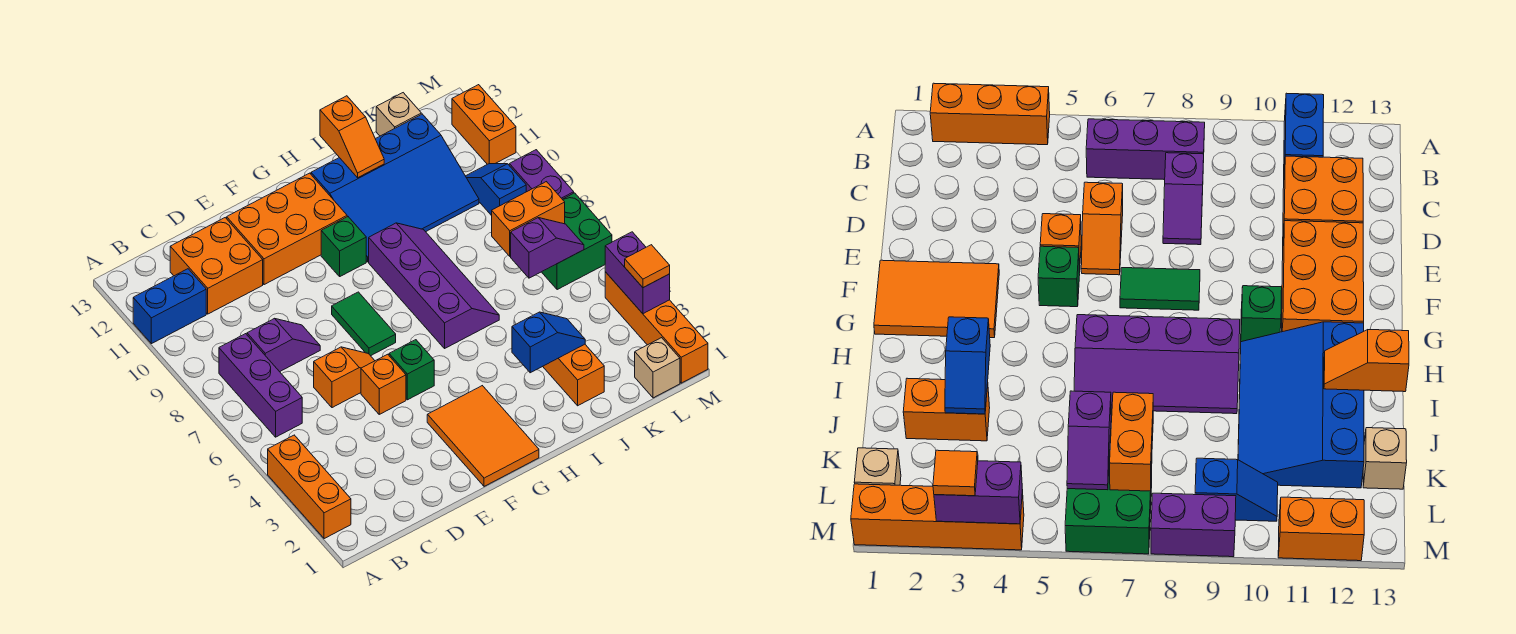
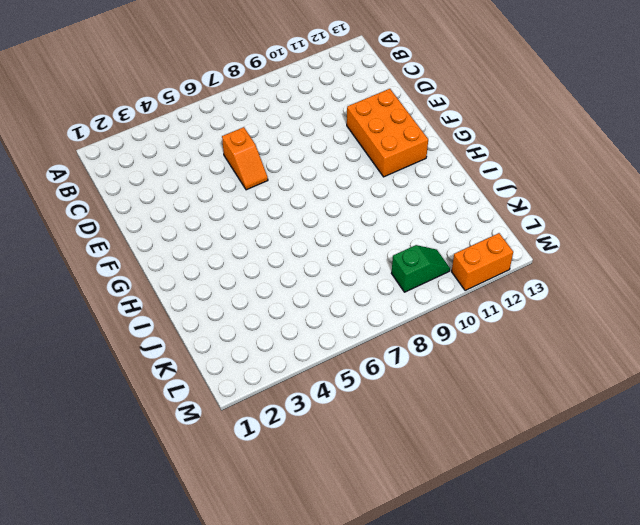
green slope L9:L10 level 1 top 9 -> blue slope L9:L10 level 1 top 9
none -> orange brick A2:A4 level 1
none -> blue brick A11:B11 level 1
none -> purple brick B6:B8 level 1

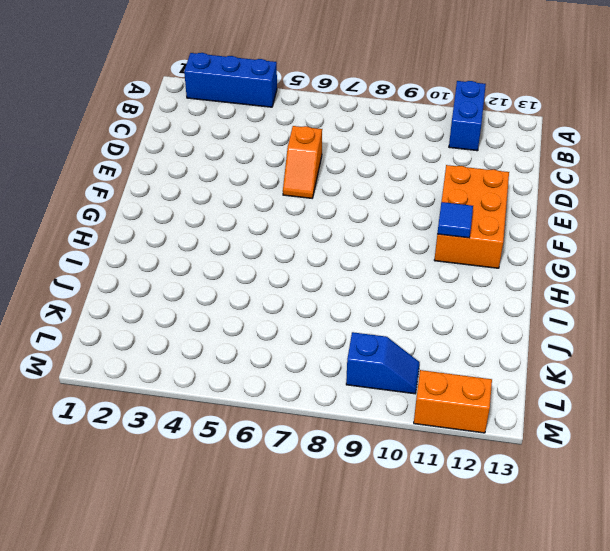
blue brick A2:A4 level 1 -> orange brick A2:A4 level 1
blue tile G11 level 2 -> none
none -> purple brick B6:B8 level 1
none -> purple slope C8:D8 level 1 top C
none -> orange brick C11:D12 level 1

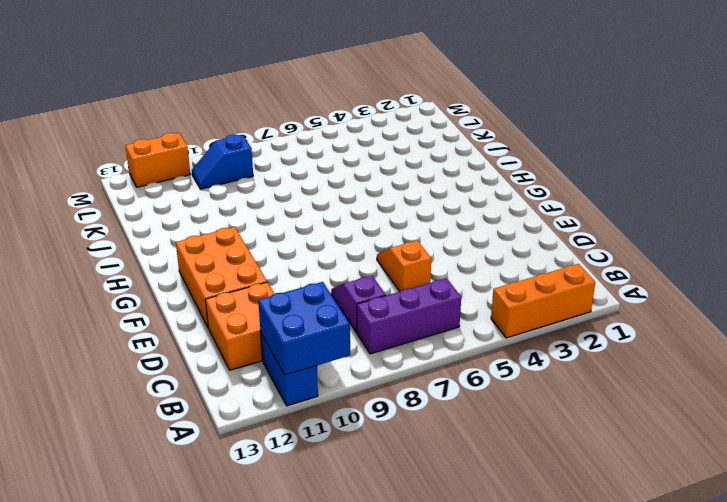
blue brick A10:B11 level 2 -> none
none -> orange brick E5 level 1
none -> orange tile F1:G3 level 1
none -> green brick F5 level 1

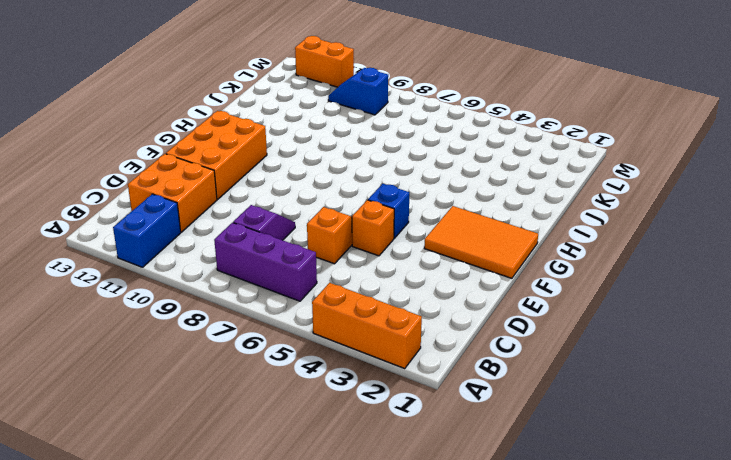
blue brick F5 level 1 -> green brick F5 level 1
none -> green tile F7:F8 level 1
none -> green brick G10 level 1
none -> purple slope H6:I9 level 1 top H

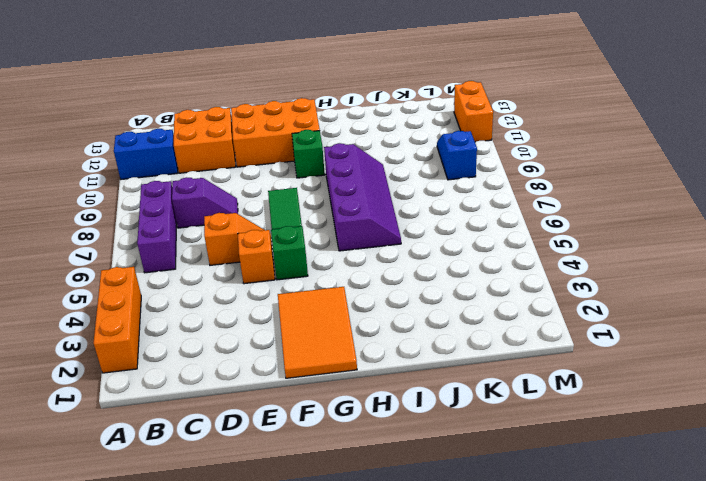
none -> blue slope H10:K12 level 1 top 12
none -> orange brick J2:J3 level 1
none -> tan brick K13 level 1

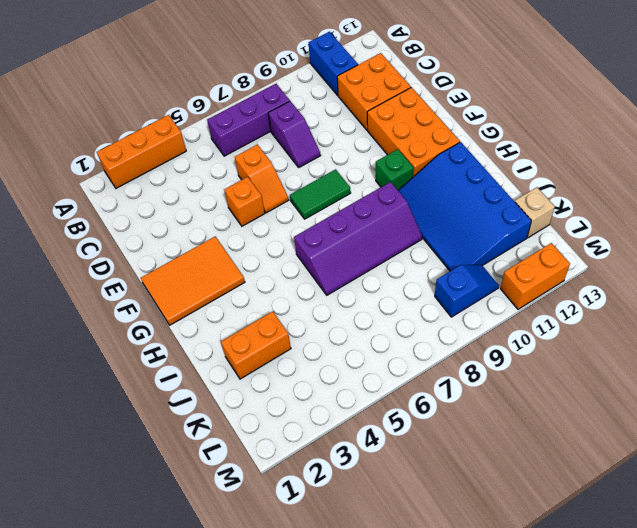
none -> green brick F5 level 1
none -> tan brick L1 level 1
none -> green brick L6:M7 level 1

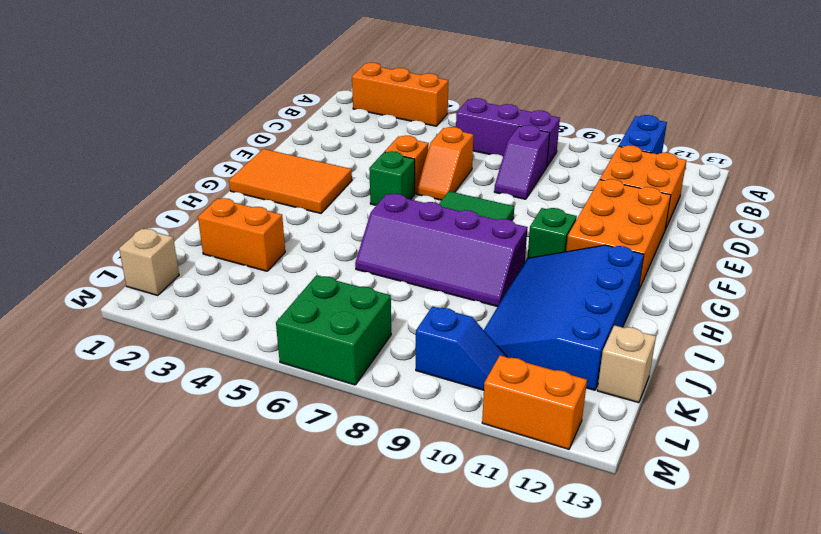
none -> orange brick M1:M4 level 1
none -> purple brick M8:M9 level 1
none -> blue slope I3:J3 level 2 top I

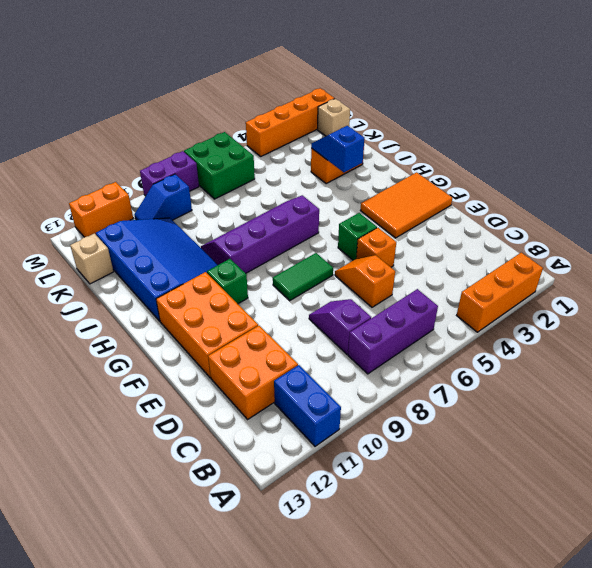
none -> orange slope I12:I13 level 2 top 13
none -> purple slope K6:L6 level 2 top K
none -> orange brick K7:L7 level 2

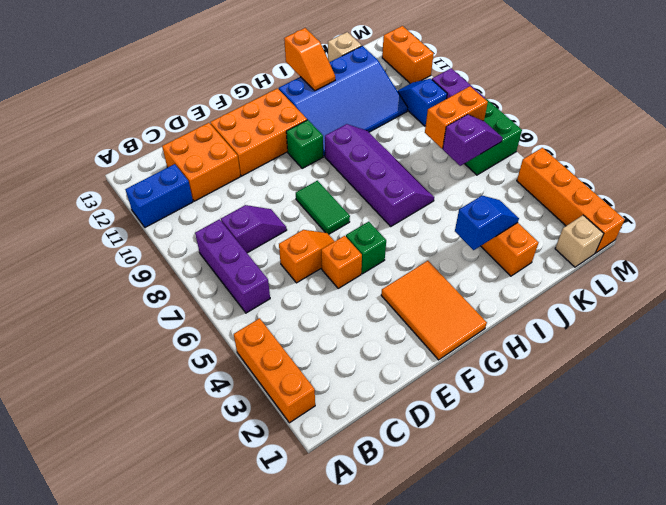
none -> purple brick M3:M4 level 2
none -> orange tile M3 level 3

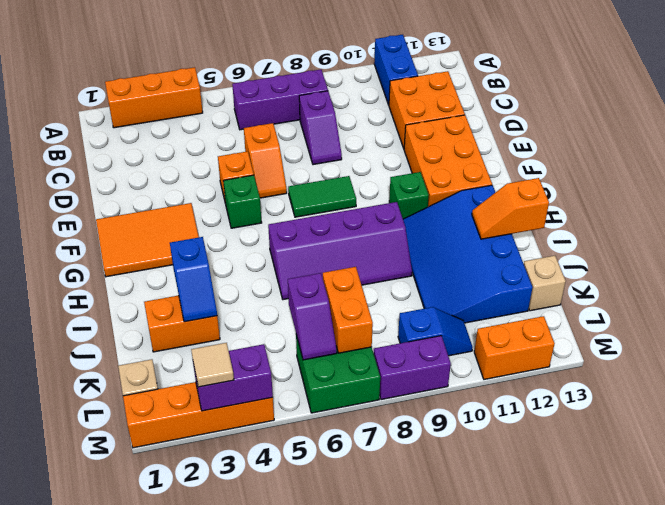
tan tile M3 level 3 -> orange tile M3 level 3

